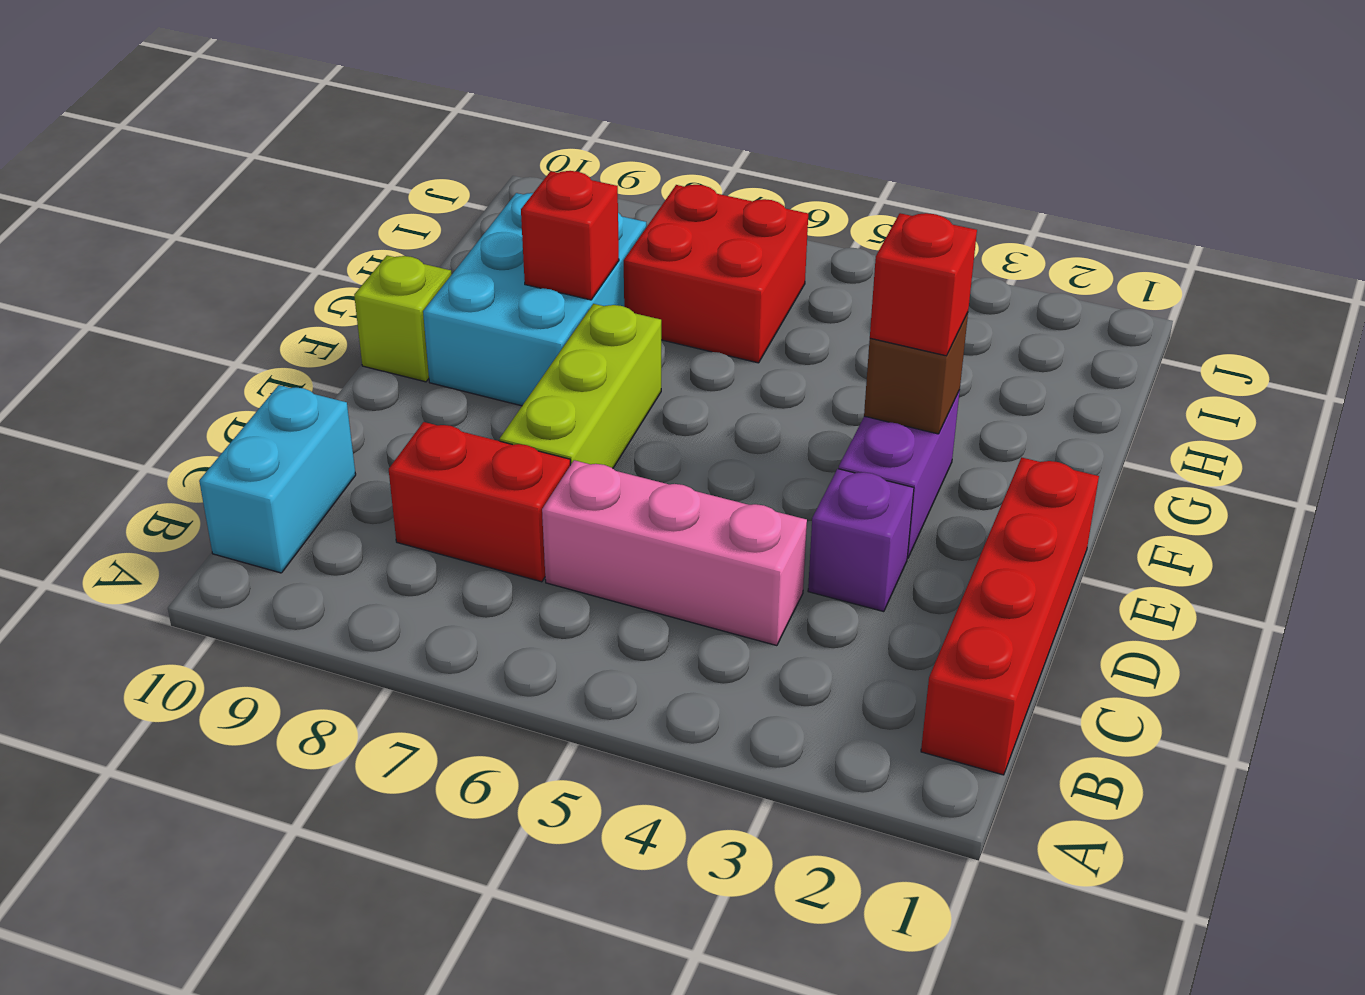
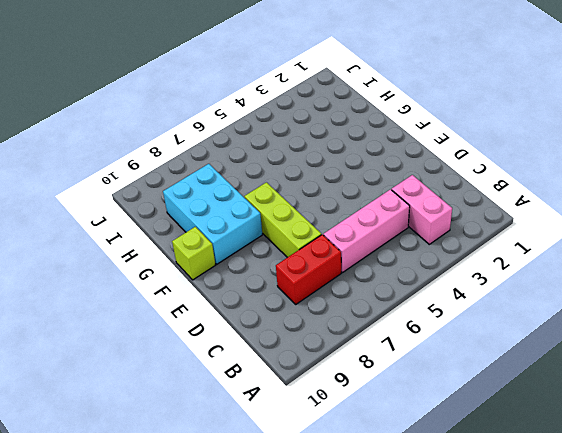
pink brick B3:C3 level 1 -> none
none -> red brick B1:E1 level 1
none -> cyan brick B10:C10 level 1
none -> purple brick D3 level 1

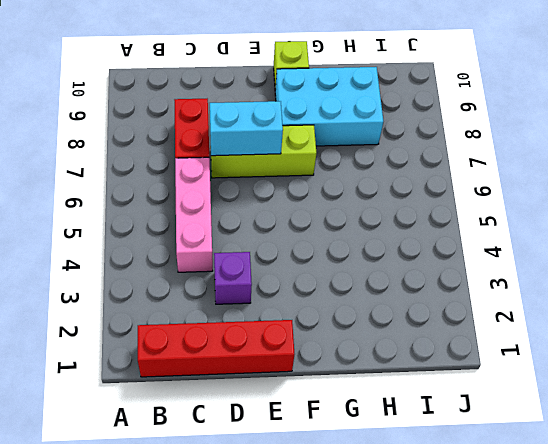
cyan brick D7:E7 level 2 -> cyan brick B10:C10 level 1
none -> purple brick E3:F3 level 1
none -> red brick H6:I7 level 1
none -> brown brick F3 level 2

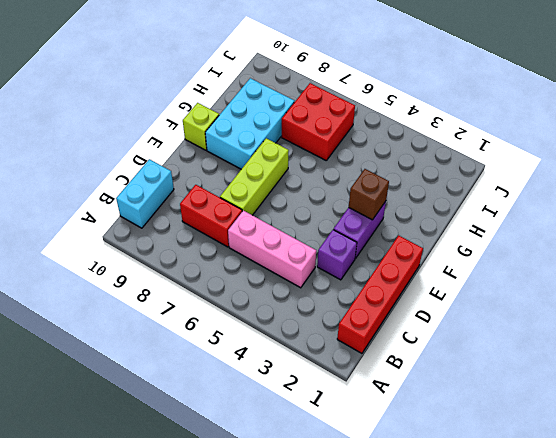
none -> red brick G8 level 2
none -> red brick F3 level 3

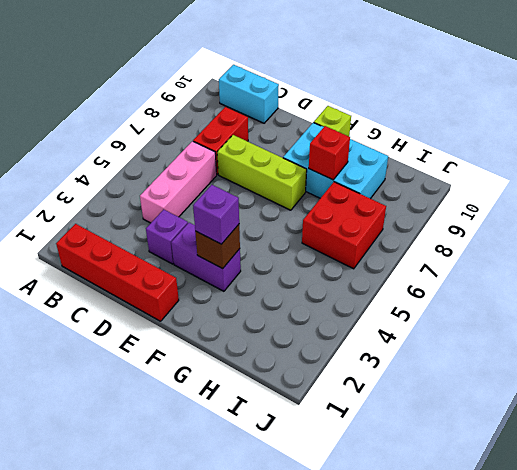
purple brick F3 level 3 -> red brick F3 level 3

